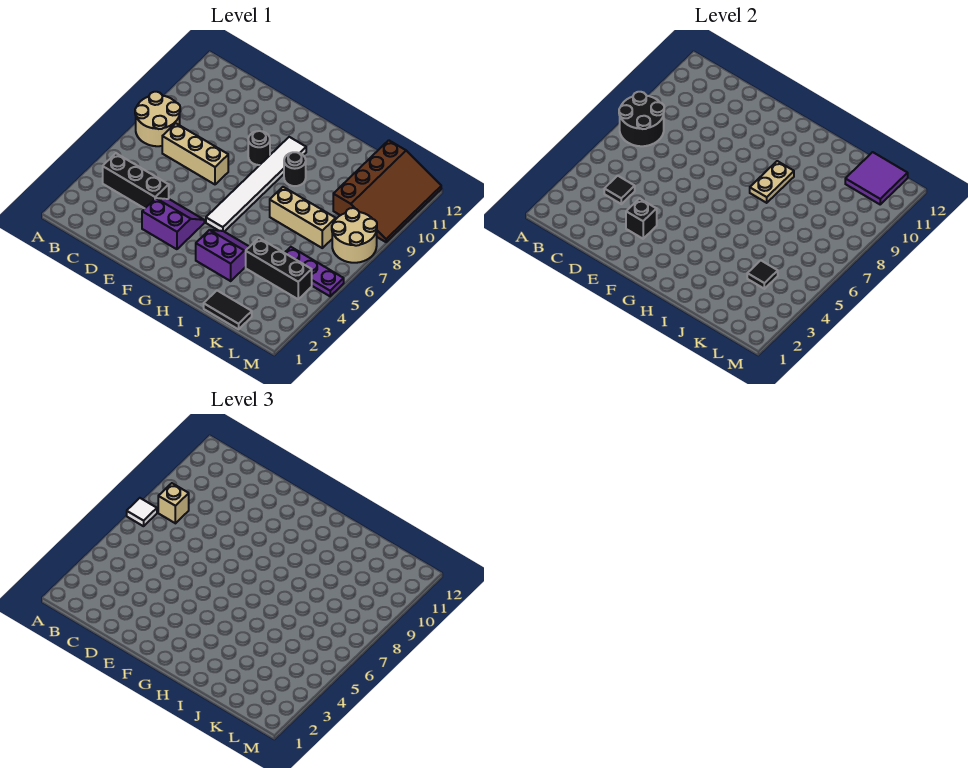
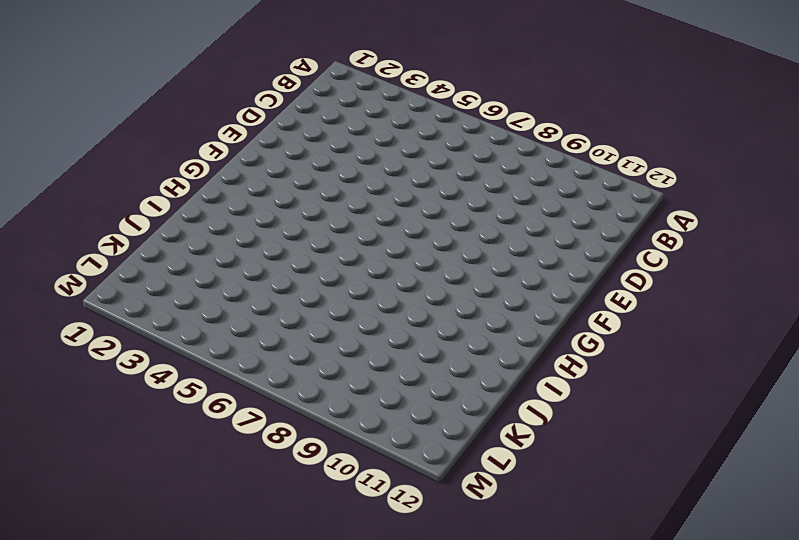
none -> tan round brick A7:B8 level 1
none -> black brick B4:D4 level 1
none -> tan brick C7:E7 level 1

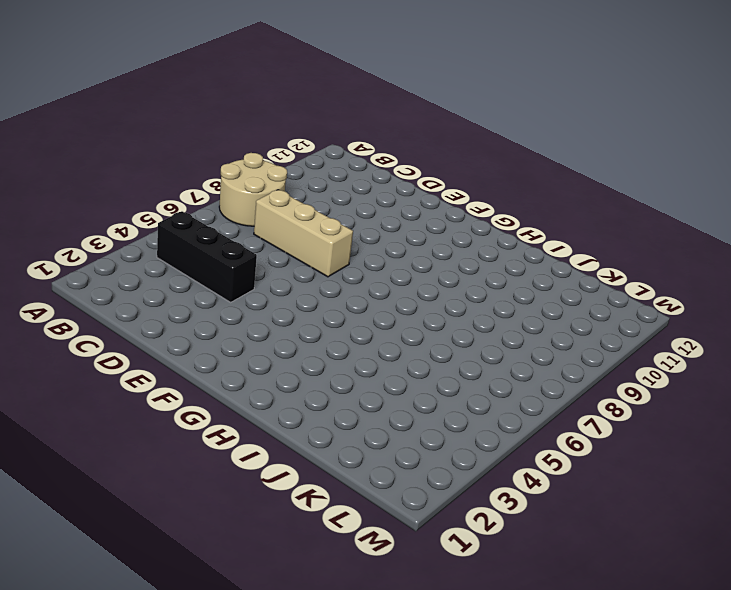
none -> purple slope E3:F4 level 1 top 3
none -> black round brick F9 level 1
none -> white tile G5:G10 level 1

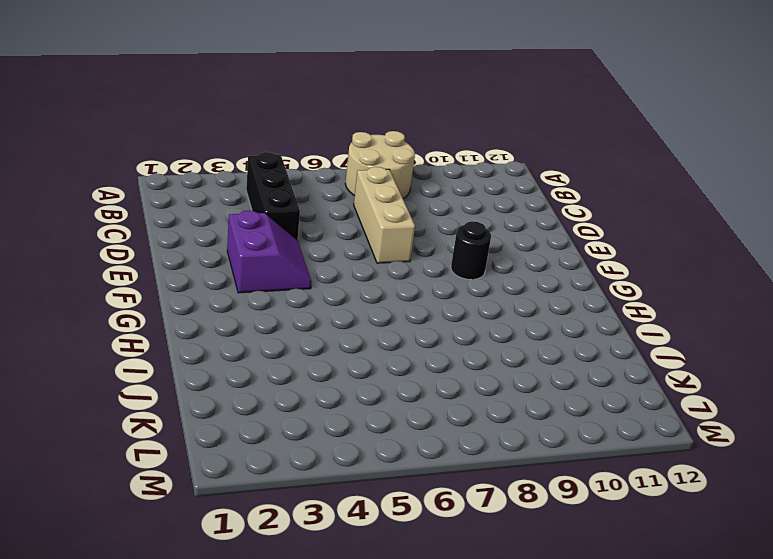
none -> white tile G5:G10 level 1
none -> purple slope H3:I4 level 1 top 3
none -> black round brick H9 level 1

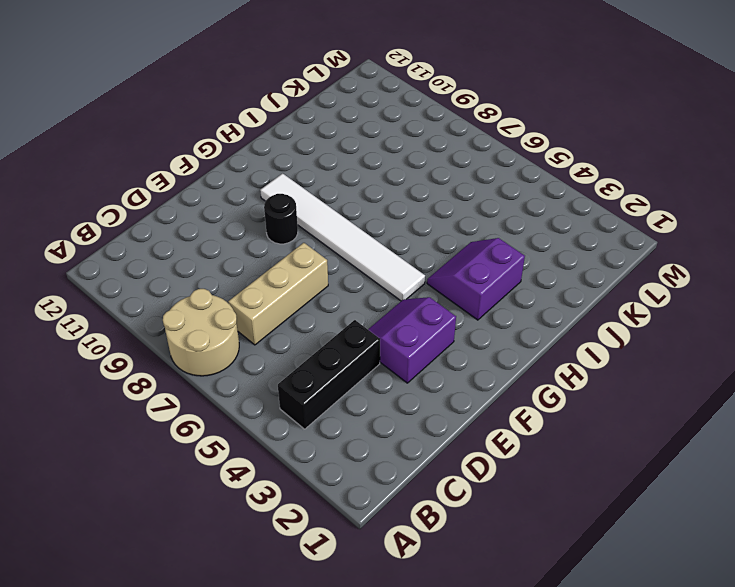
none -> black round brick H9 level 1
none -> tan brick I7:K7 level 1
none -> black tile J1:K1 level 1

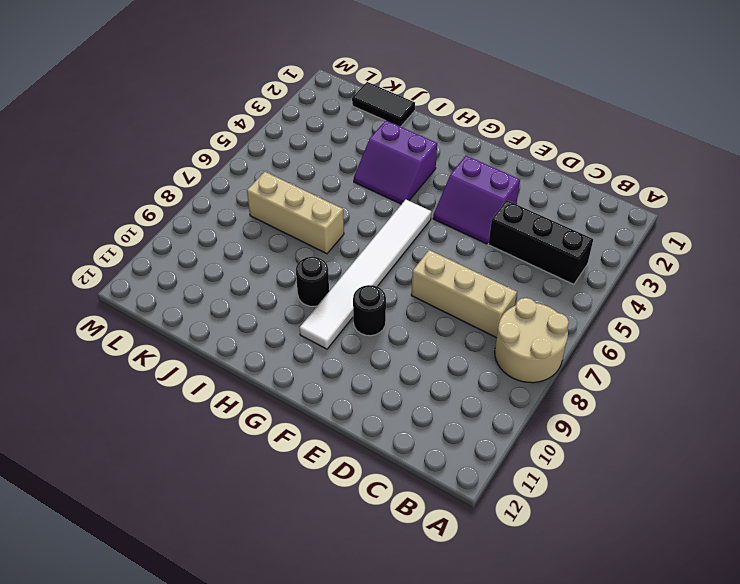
none -> black brick J4:L4 level 1
none -> purple plate K5:M5 level 1
none -> brown slope K9:M12 level 1 top K

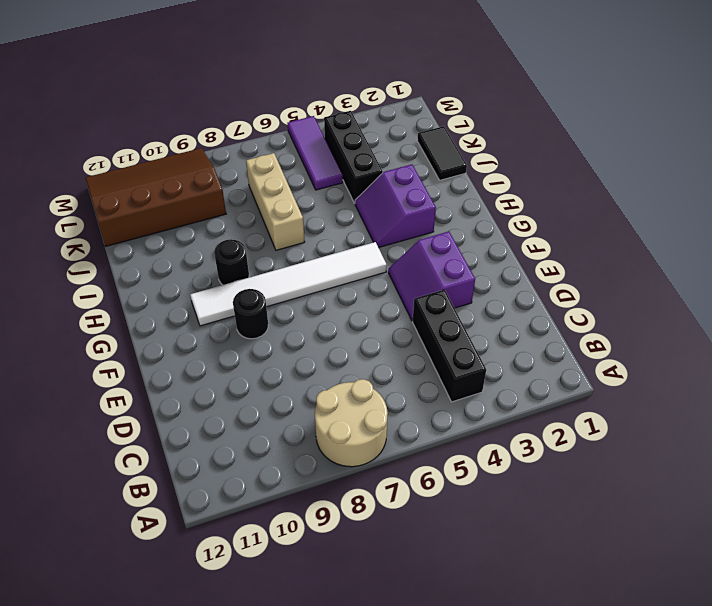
purple tile K5:M5 level 1 -> purple plate K5:M5 level 1
none -> tan brick C7:E7 level 1
none -> tan round brick L7:M8 level 1
none -> black round brick A7:B8 level 2

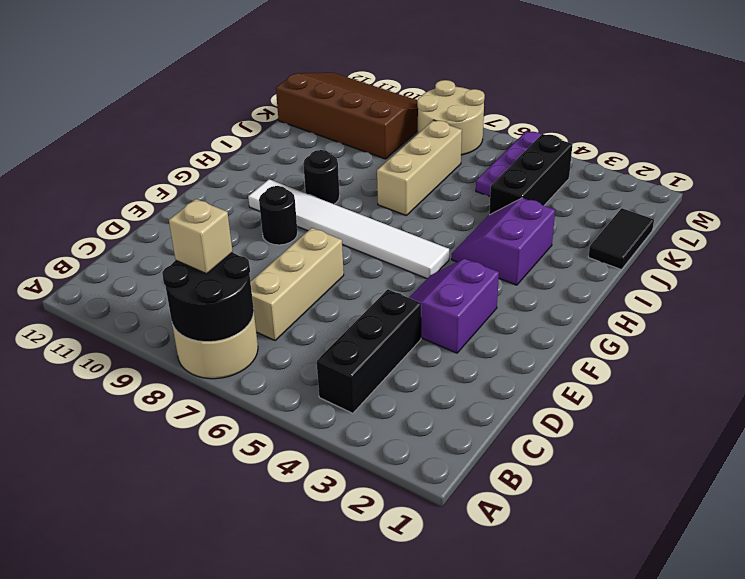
none -> black tile C4 level 2
none -> black brick E3 level 2
none -> tan plate H8:H9 level 2

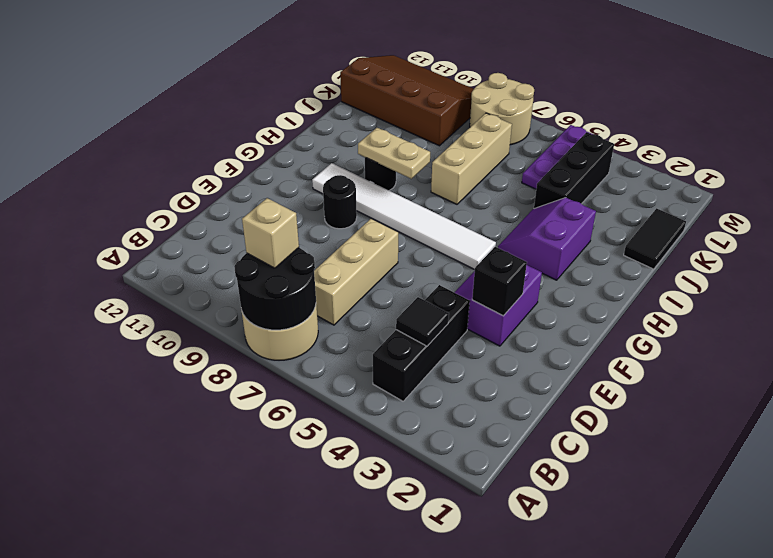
none -> black tile K4 level 2
none -> purple tile K11:L12 level 2
none -> white tile A7 level 3

